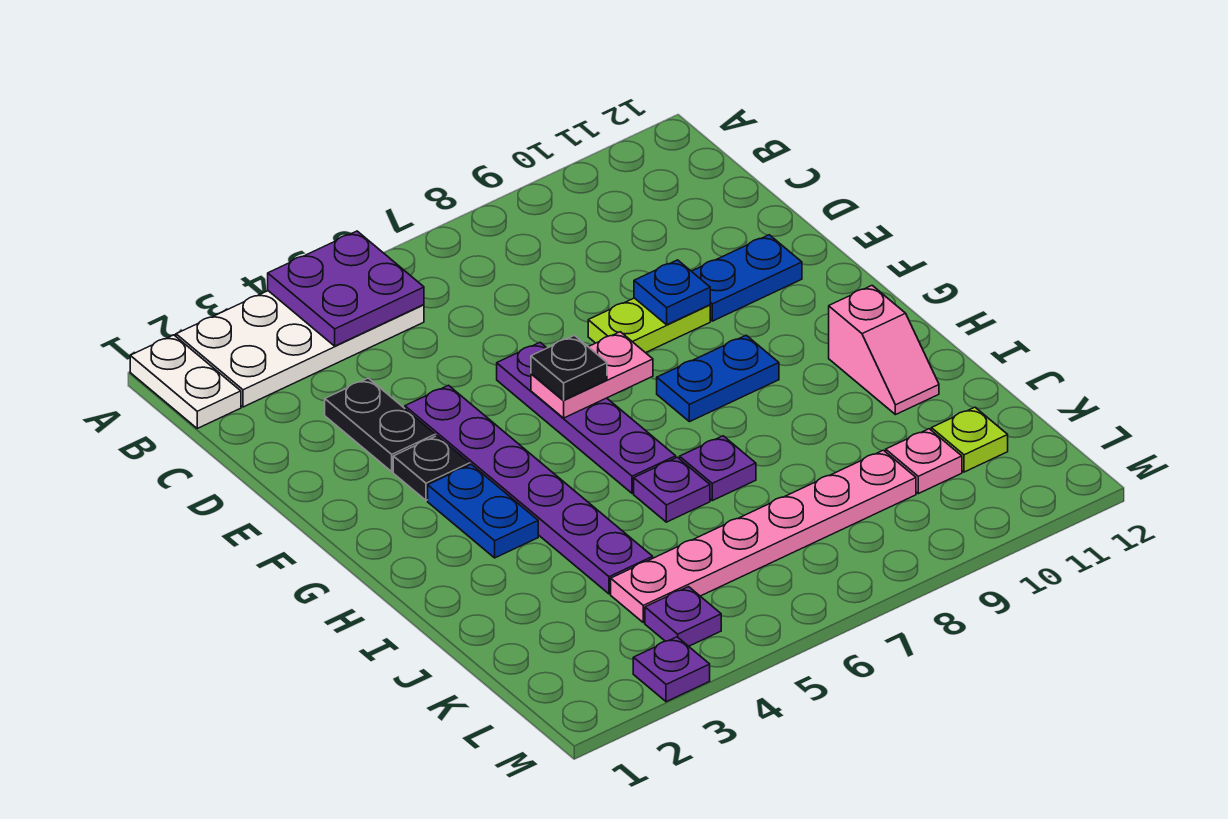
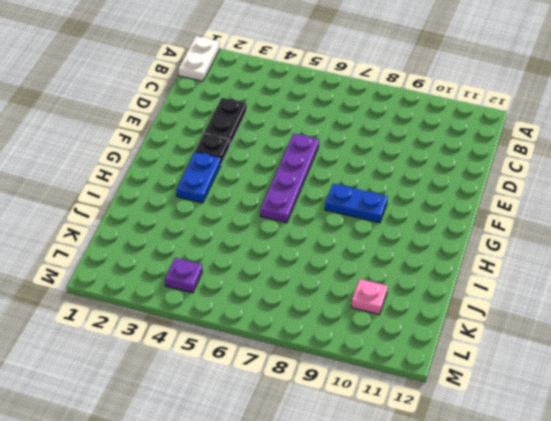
none -> white plate A2:B5 level 1
none -> purple plate E4:J4 level 1
none -> lime plate E8:E9 level 1

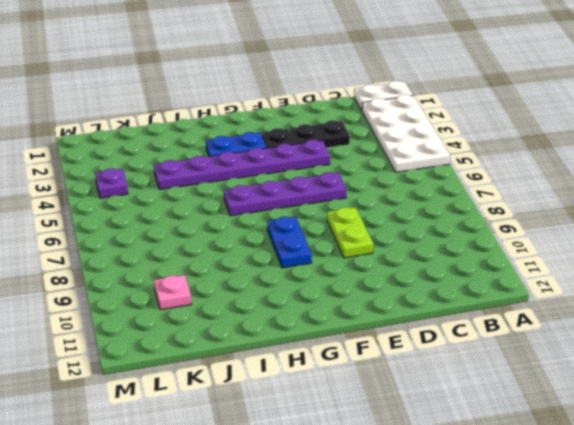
none -> blue plate E10:E11 level 1
none -> pink slope H11:I11 level 1 top H
none -> purple plate I6 level 1

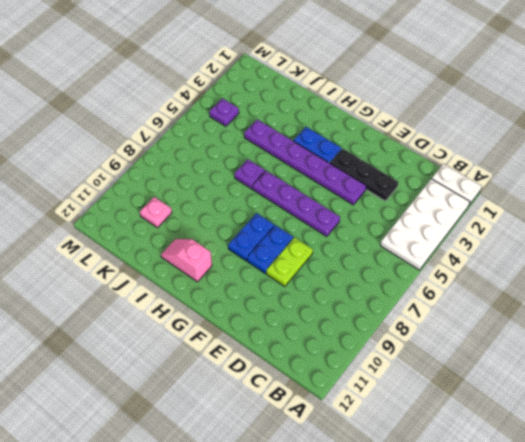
blue plate F8:F9 level 1 -> blue plate E10:E11 level 1
none -> purple plate I7 level 1
none -> pink plate K4:K9 level 1
none -> lime plate K11 level 1

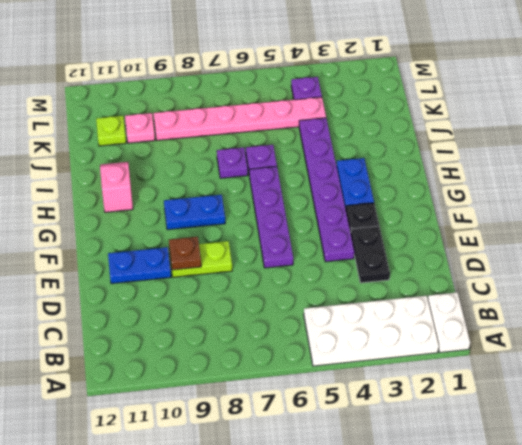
brown plate E9 level 2 -> blue plate E9 level 2
none -> purple plate M3 level 1
none -> purple plate A4:B5 level 2
none -> pink plate F6:F7 level 2

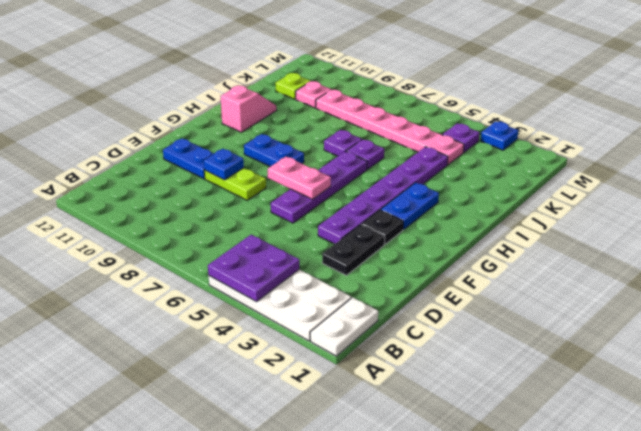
blue plate M3 level 1 -> purple plate M3 level 1
none -> black plate F6 level 3

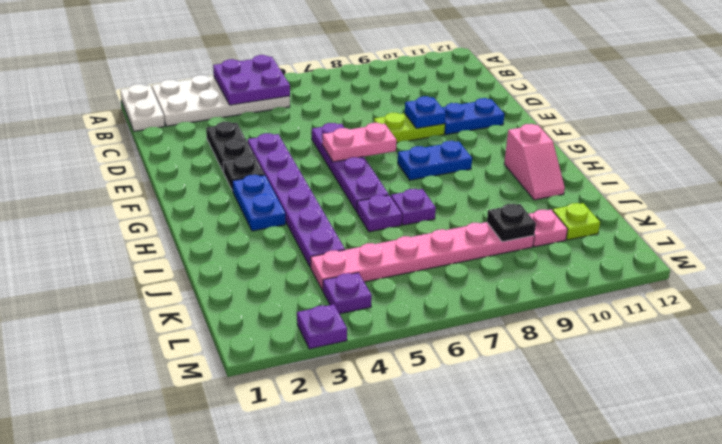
black plate K9 level 2 -> black plate F6 level 3

